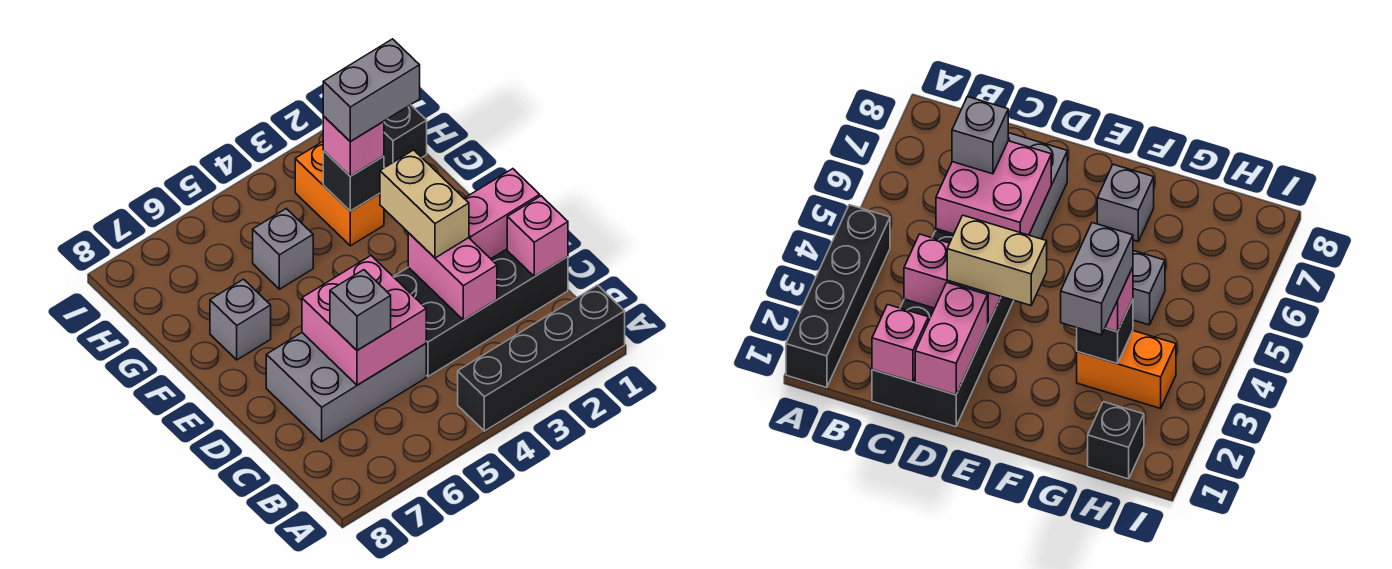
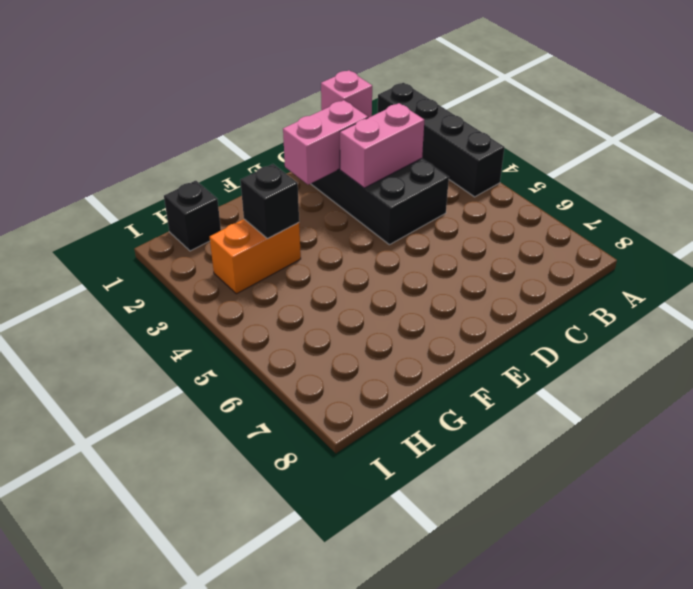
pink brick D2:E2 level 2 -> pink brick D1:D2 level 2
none -> grey brick C5:D7 level 1
none -> grey brick F7 level 1
none -> grey brick G5 level 1

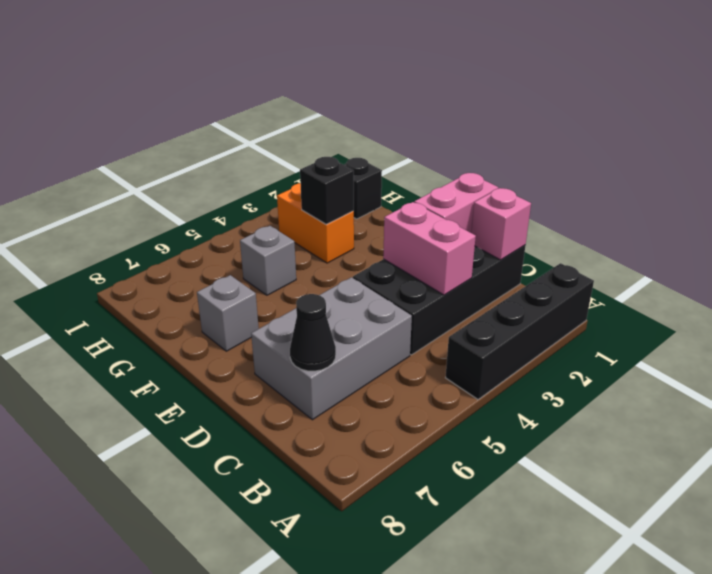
black cone C7 level 2 -> none
none -> pink brick C5:D6 level 2
none -> grey brick C6 level 3
none -> tan brick D3:E3 level 3

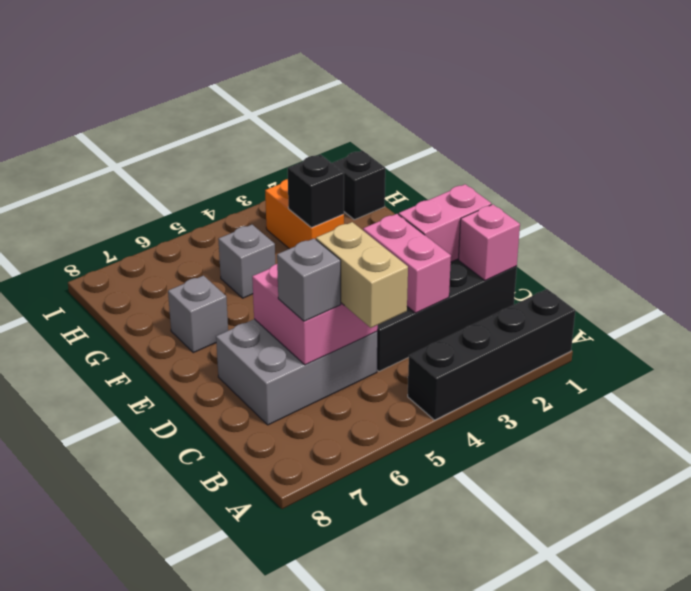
tan brick B5:C5 level 3 -> tan brick D3:E3 level 3
none -> pink brick G3 level 3
none -> grey brick G2:G3 level 4

